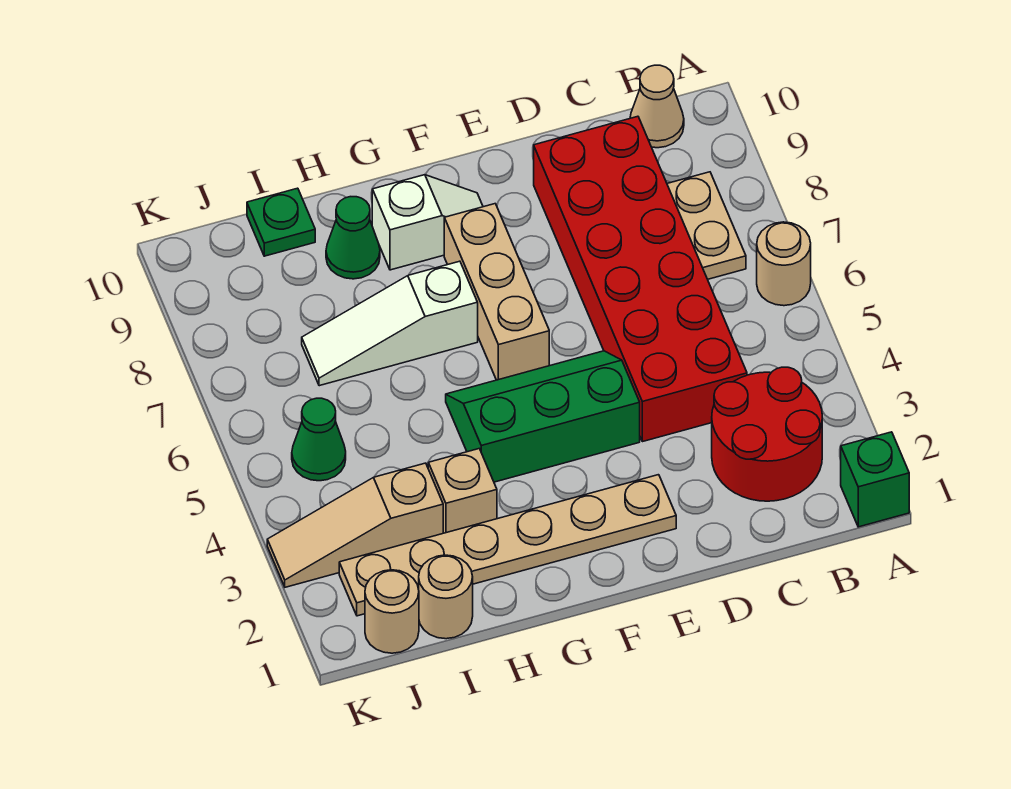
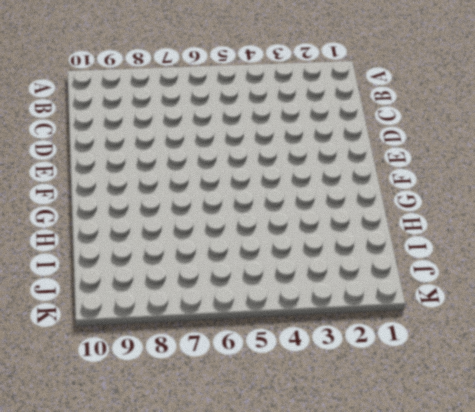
none -> green brick A1 level 1
none -> tan round brick A6 level 1
none -> red round brick B2:C3 level 1

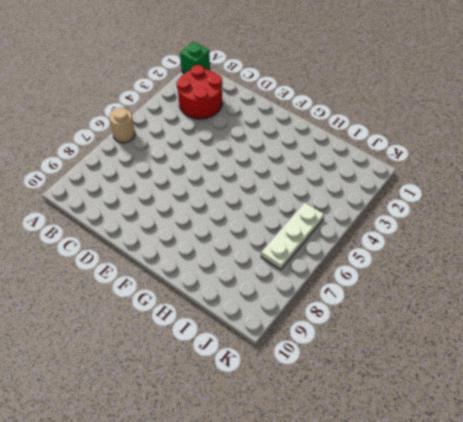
white plate J5:J7 level 1 -> green cone J5 level 1
none -> tan plate B7:B8 level 1
none -> tan cone B10 level 1
none -> red brick C4:D9 level 1

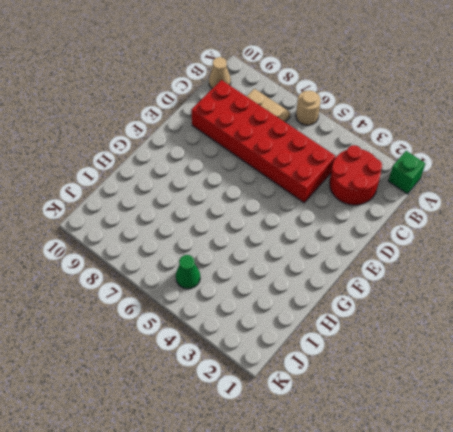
none -> tan plate E2:J2 level 1
none -> green slope E4:G5 level 1 top 4
none -> tan brick F6:F8 level 1

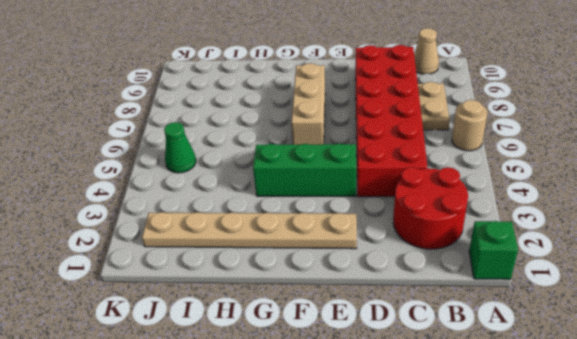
none -> white slope F9:G9 level 1 top G
none -> white slope G7:I7 level 1 top G
none -> tan brick H3 level 1

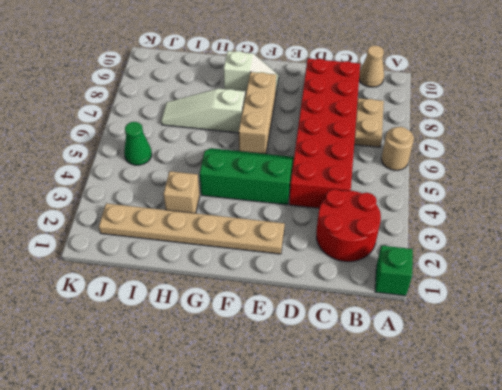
none -> green cone H9 level 1
none -> tan round brick I1 level 1
none -> tan slope I3:K3 level 1 top I

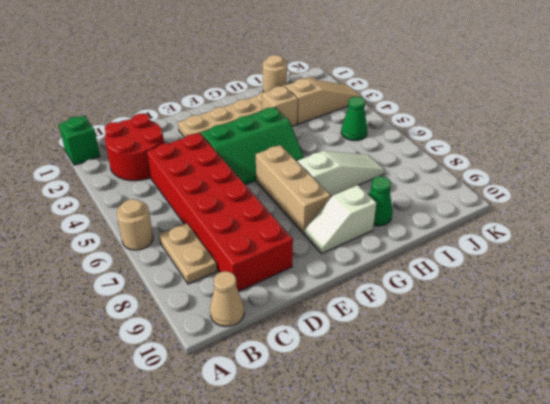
none -> green plate I10 level 1
none -> tan round brick J1 level 1

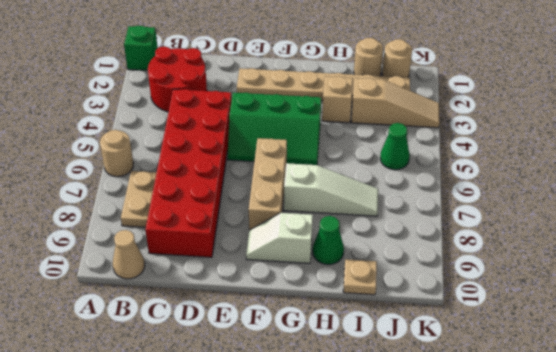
tan plate I10 level 1 -> green plate I10 level 1

